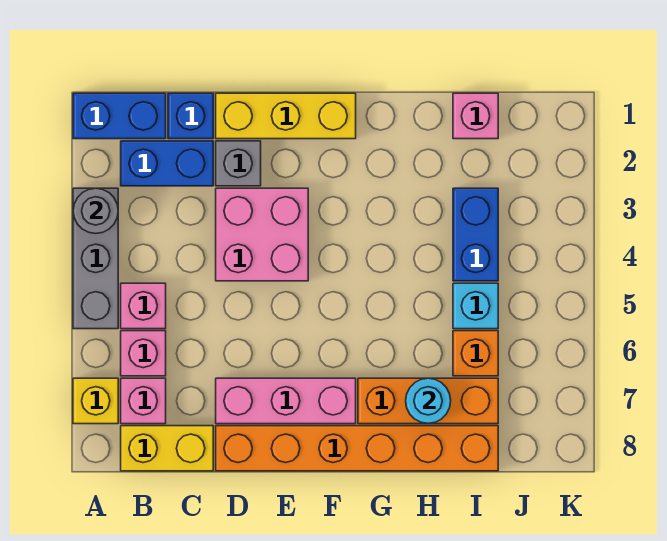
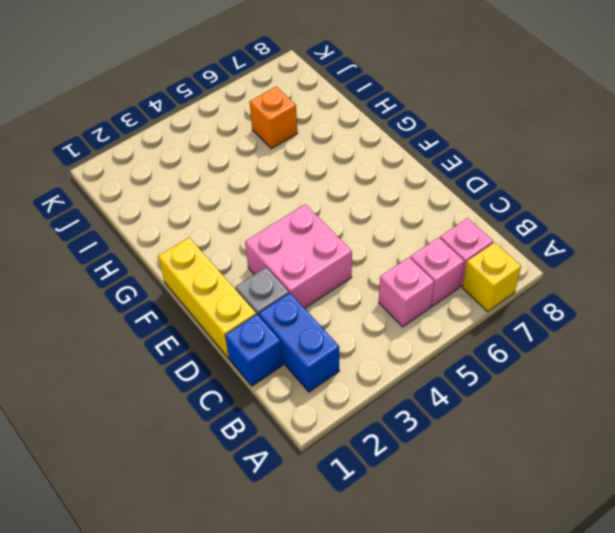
none -> blue brick A1:B1 level 1
none -> grey brick A3:A5 level 1
none -> yellow brick B8:C8 level 1

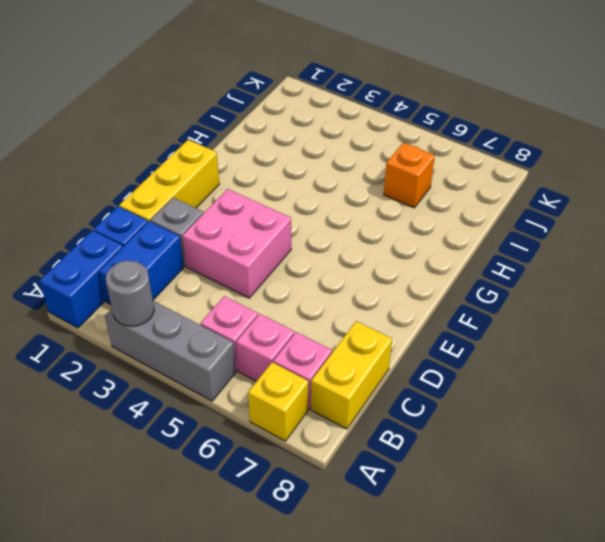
none -> pink brick D7:F7 level 1
none -> orange brick D8:I8 level 1
none -> orange brick G7:I7 level 1

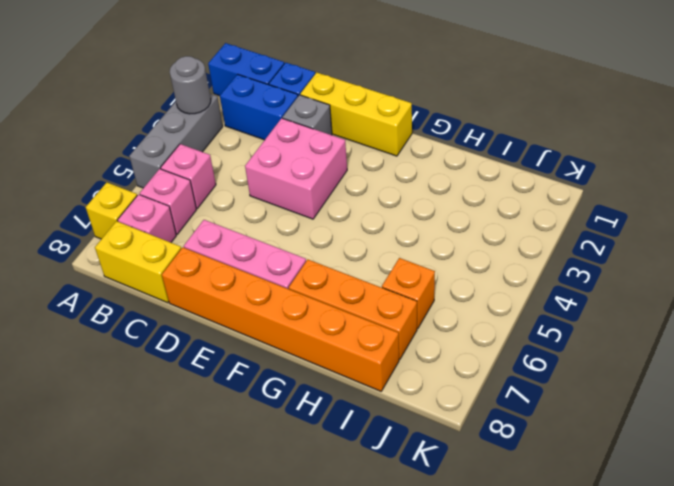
none -> pink brick I1 level 1
none -> blue brick I3:I4 level 1
none -> cyan brick I5 level 1

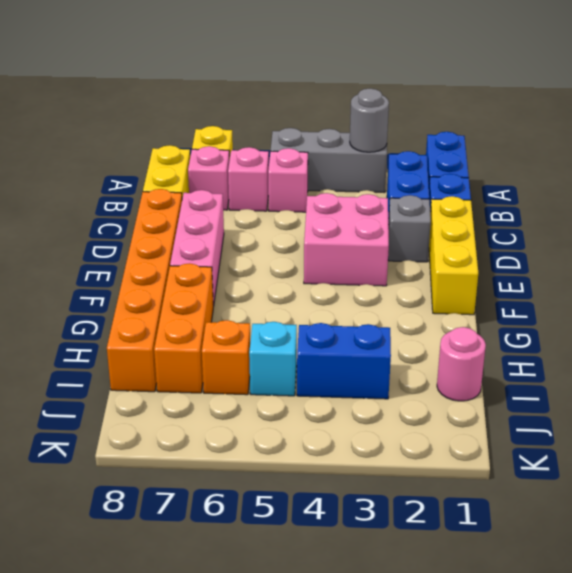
pink round brick I1 level 1 -> pink brick I1 level 1
none -> cyan round brick H7 level 2

